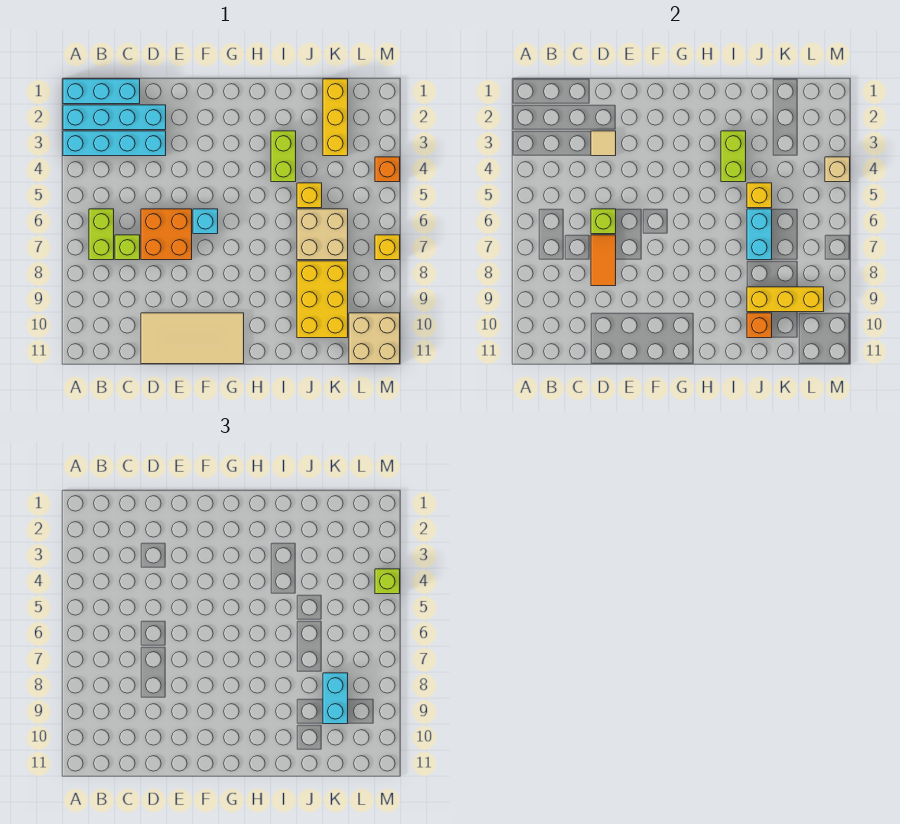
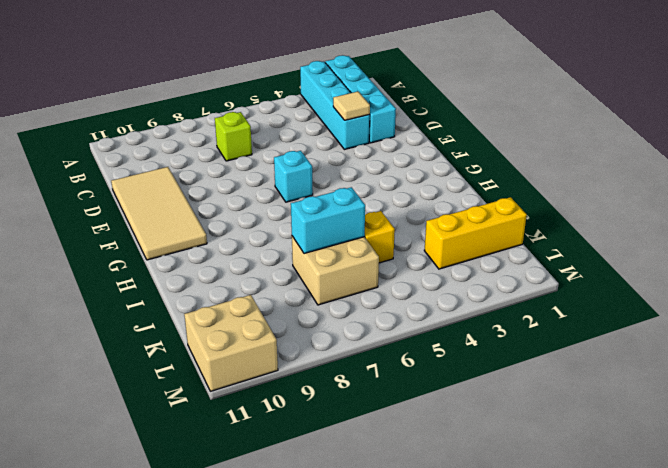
none -> cyan brick A1:C1 level 1
none -> lime brick B6:B7 level 1
none -> orange brick D6:E7 level 1

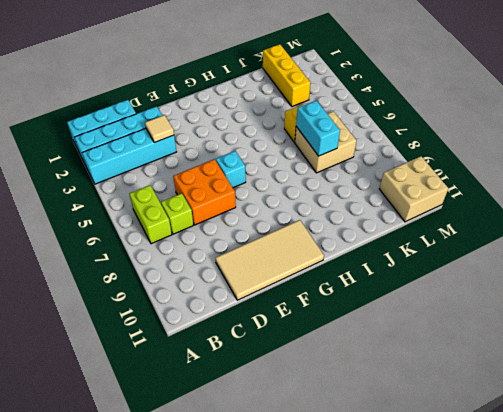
none -> lime brick I3:I4 level 1
none -> yellow brick J8:K10 level 1
none -> orange brick M4 level 1

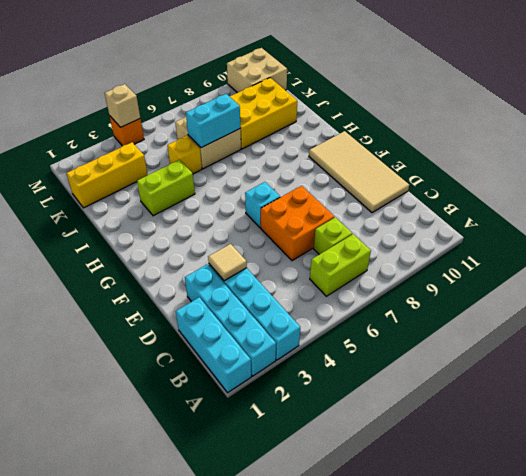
none -> yellow brick M7 level 1
none -> lime brick D6 level 2
none -> orange tile D7:D8 level 2

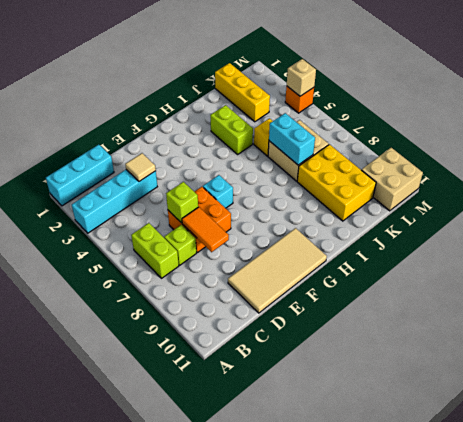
none -> cyan brick A2:D2 level 1
none -> yellow brick M7 level 1
none -> lime brick I3:I4 level 2

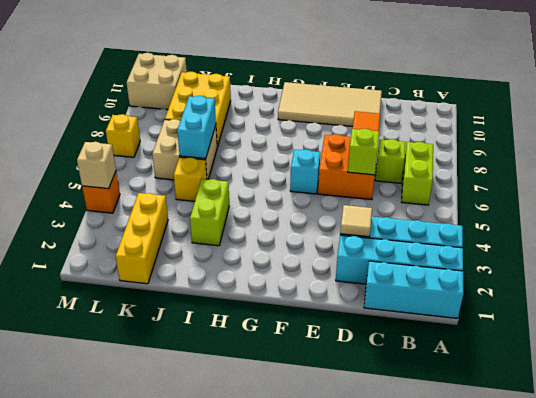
none -> lime brick I3:I4 level 2
none -> yellow brick J5 level 2
none -> yellow brick J9:L9 level 2

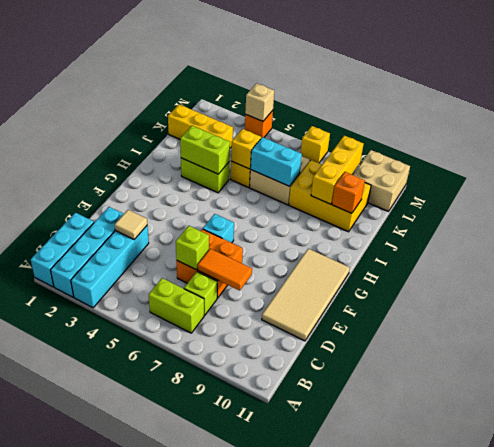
none -> cyan brick K8:K9 level 3
none -> lime brick M4 level 3

